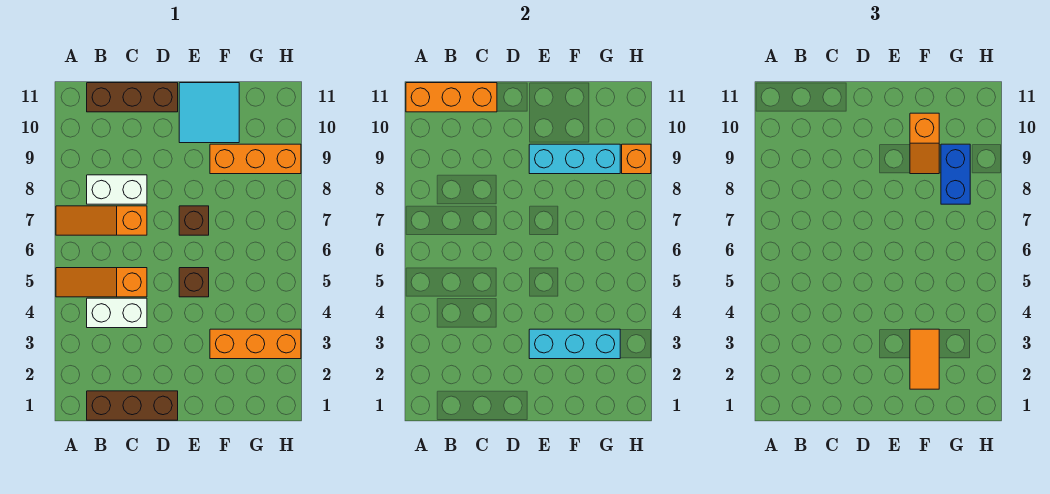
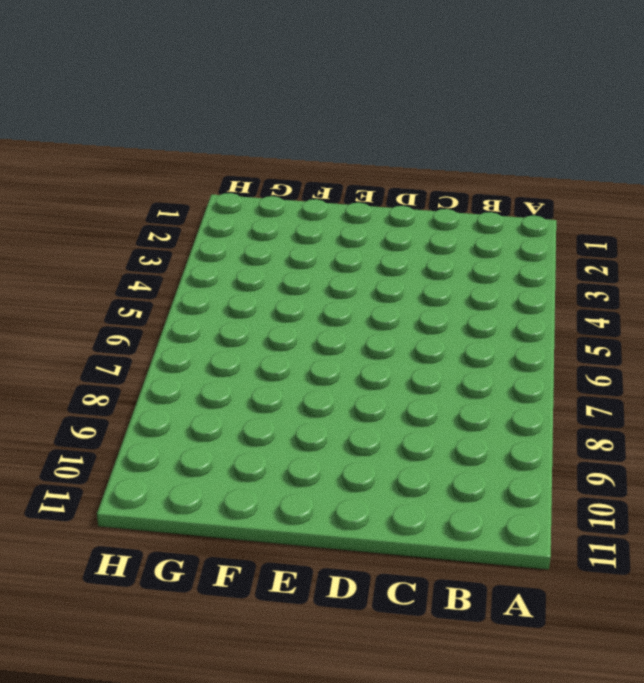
none -> orange slope A5:C5 level 1 top C
none -> orange slope A7:C7 level 1 top C
none -> brown brick B1:D1 level 1

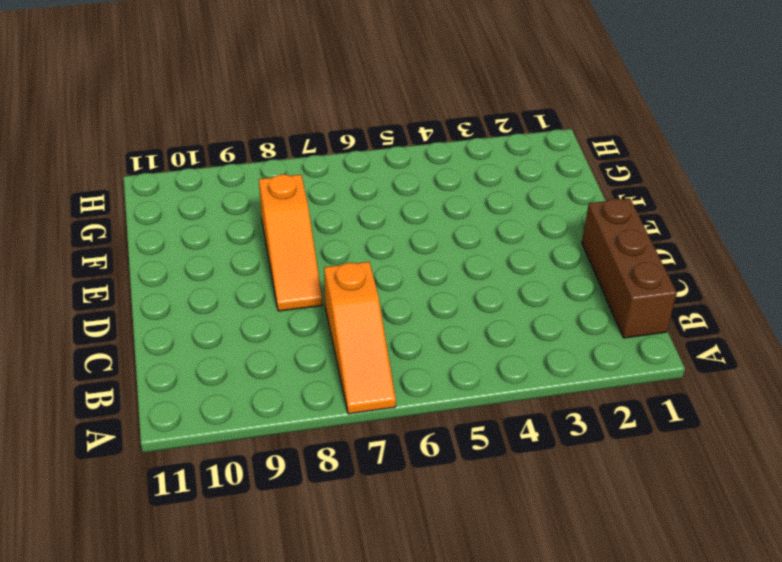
orange slope D8:F8 level 1 top F -> orange slope A5:C5 level 1 top C
none -> white brick B4:C4 level 1
none -> white brick B8:C8 level 1
none -> brown brick B11:D11 level 1

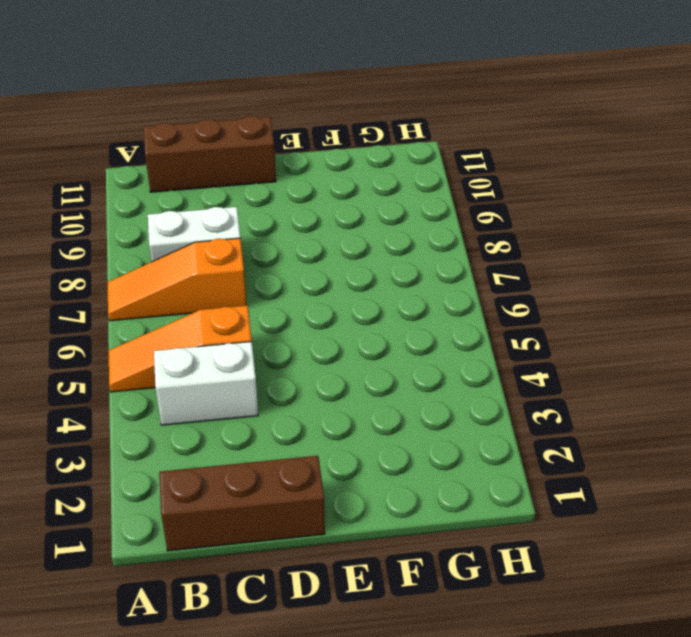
none -> brown brick E5 level 1
none -> brown brick E7 level 1
none -> cyan tile E10:F11 level 1

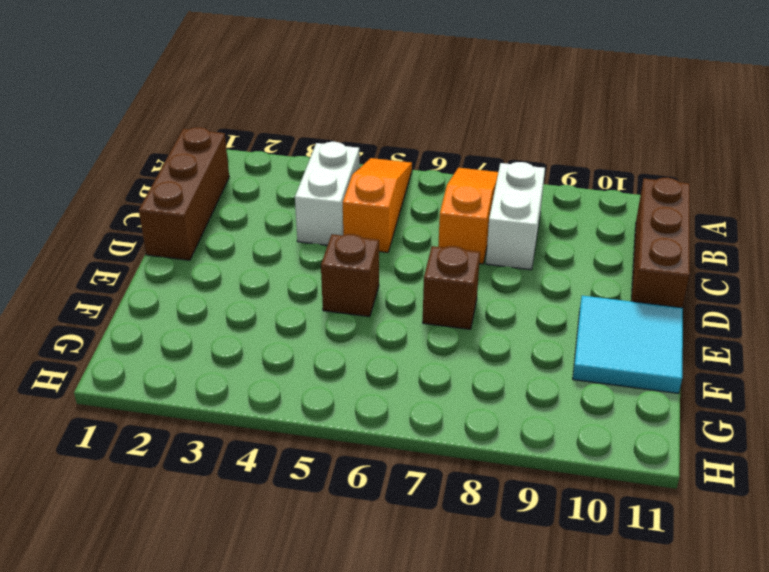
none -> orange brick F3:H3 level 1
none -> orange brick F9:H9 level 1
none -> orange brick A11:C11 level 2

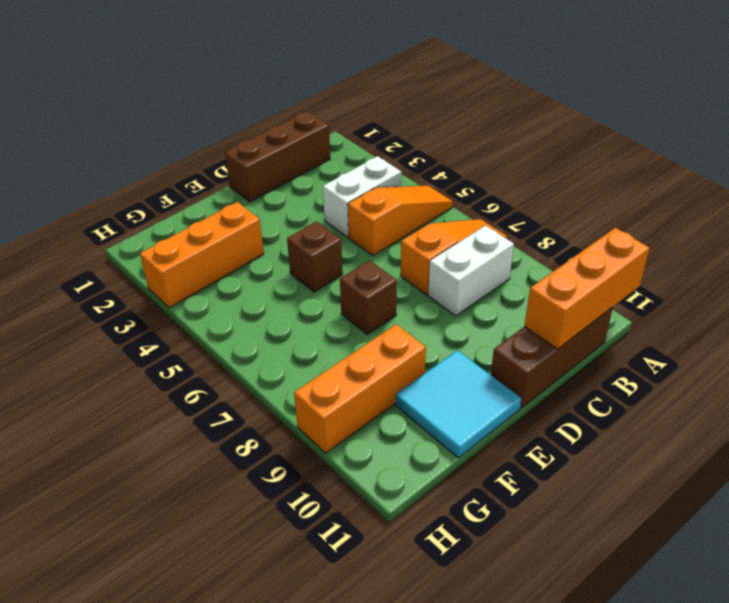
none -> cyan brick E3:G3 level 2
none -> cyan brick E9:G9 level 2
none -> orange brick H9 level 2

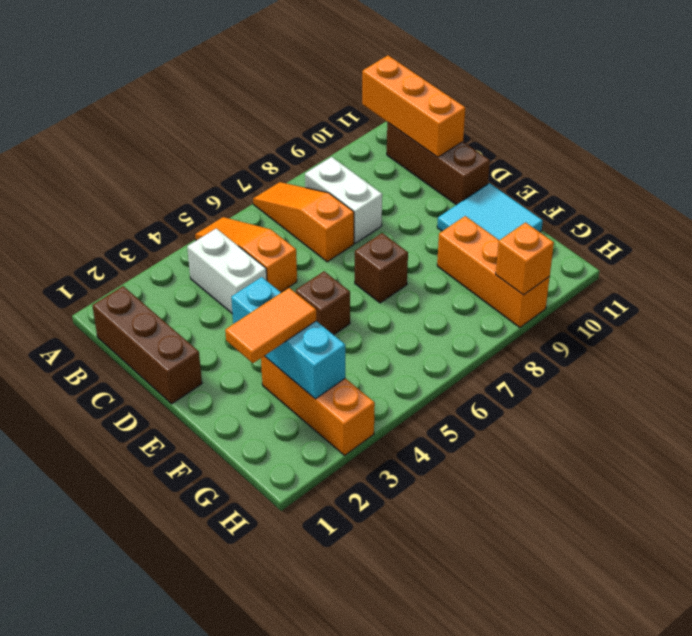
none -> cyan brick E9:G9 level 2
none -> orange slope F9:F10 level 3 top 10
none -> blue brick G8:G9 level 3

